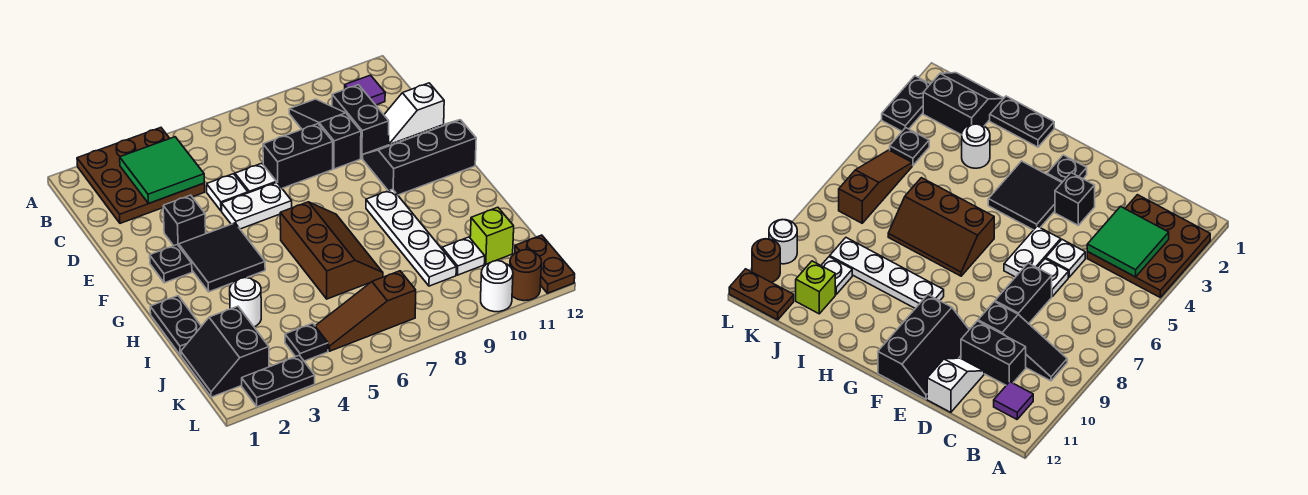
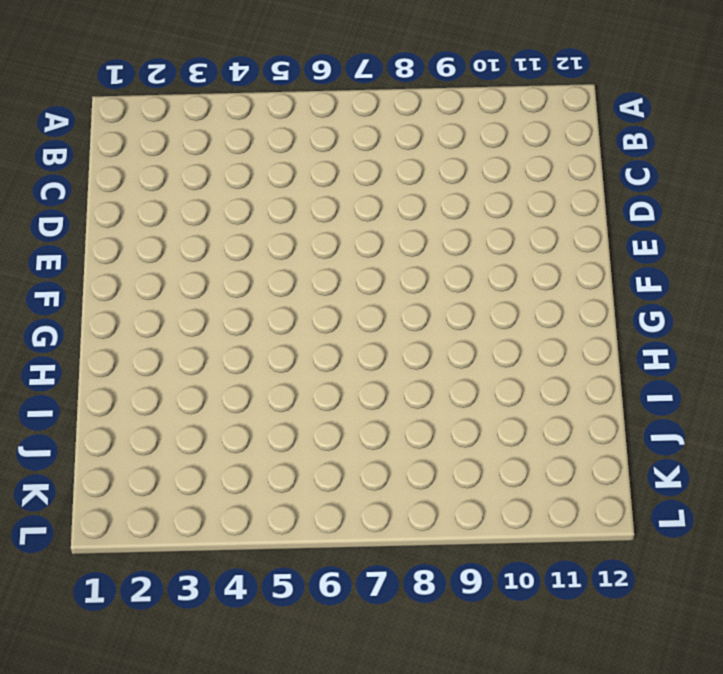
none -> brown plate A2:C4 level 1
none -> black slope B9:D9 level 1 top D
none -> purple tile B11 level 1

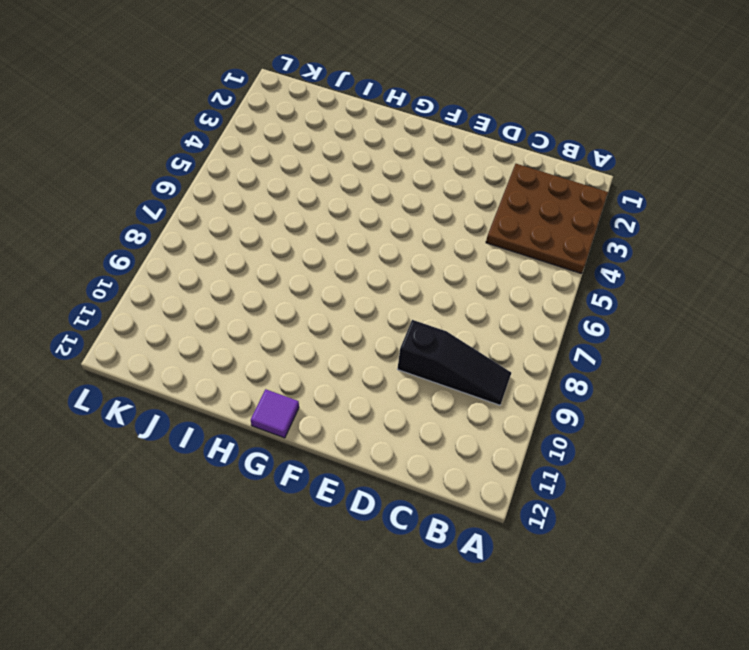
purple tile G12 level 1 -> purple tile B11 level 1
none -> black brick C10:D10 level 1
none -> white plate D5 level 1
none -> white plate D6 level 1

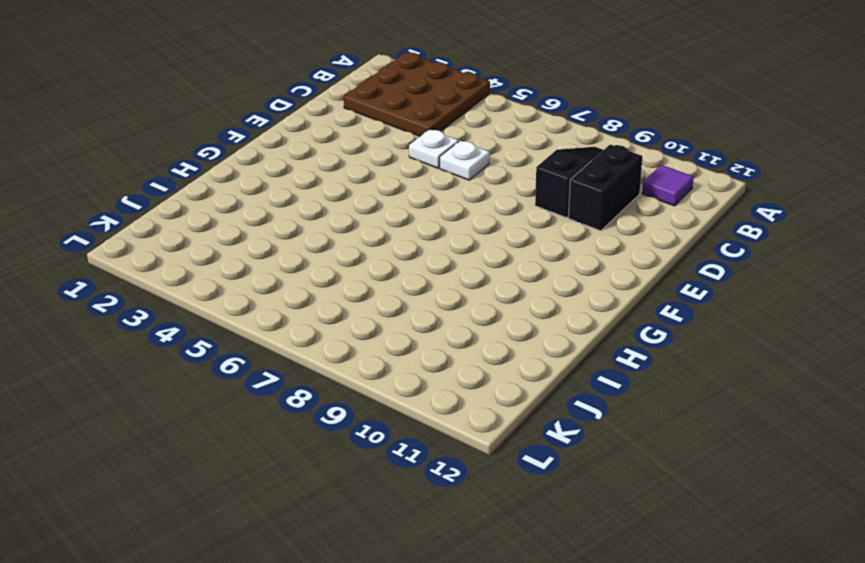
none -> black brick D7:D8 level 1
none -> white slope D11:D12 level 1 top 12
none -> black brick E3 level 1

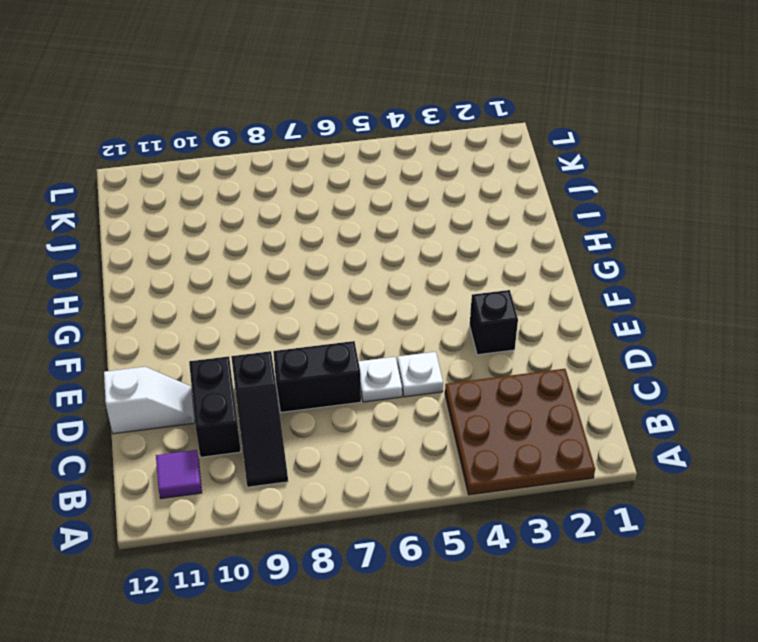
none -> white plate E5:E6 level 1
none -> black slope E10:F12 level 1 top F
none -> black plate F2 level 1

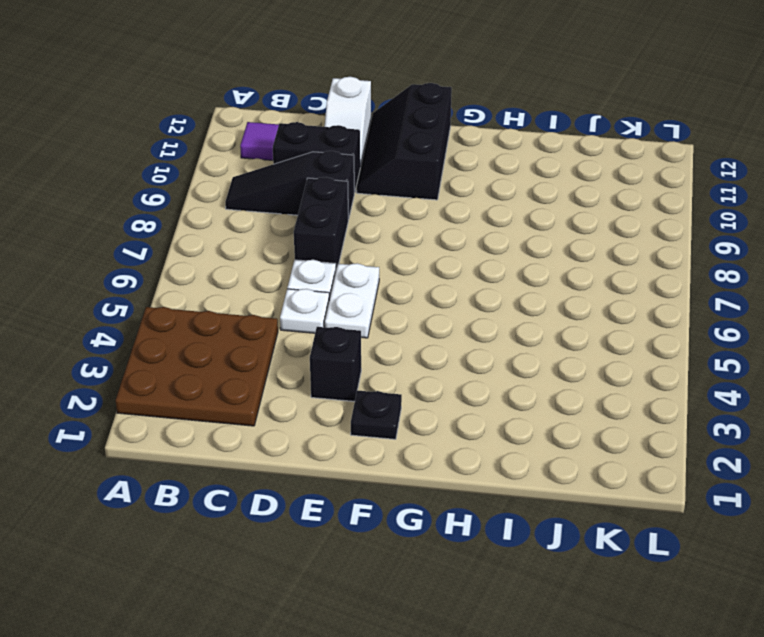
none -> black tile F3:G4 level 1
none -> brown slope G6:I7 level 1 top 6
none -> white plate G9:J9 level 1

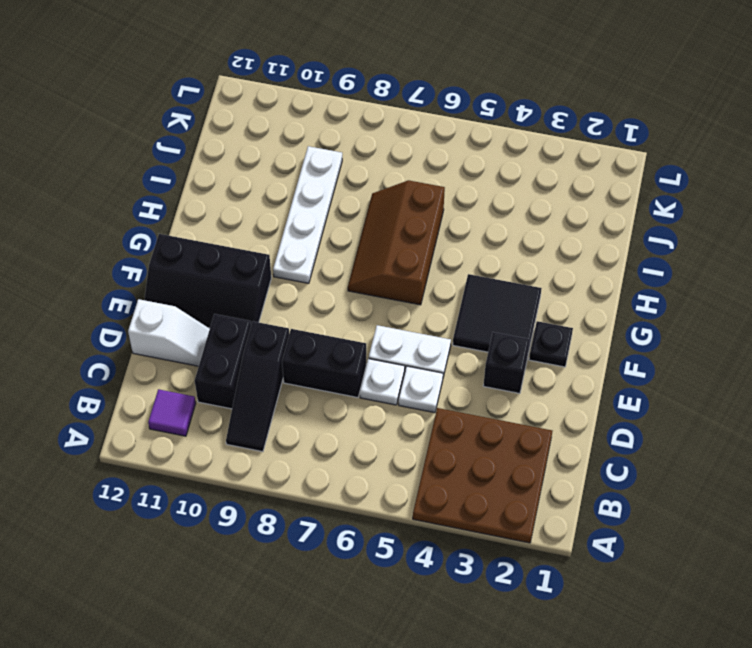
none -> black plate H1:I1 level 1
none -> white round brick I3 level 1
none -> black slope J1:K2 level 1 top 2

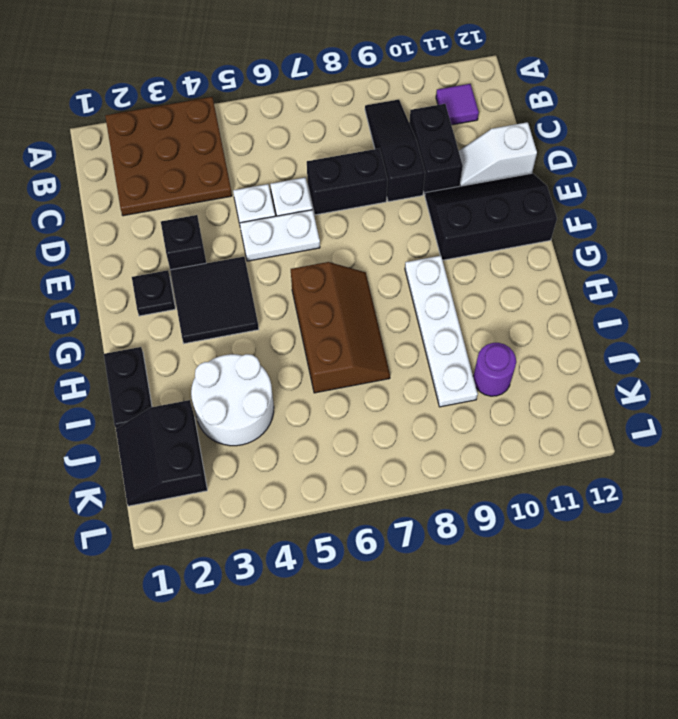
white round brick I3:J4 level 1 -> white round brick I3 level 1
purple round brick J10 level 1 -> white plate J10 level 1
none -> lime brick J11 level 1
none -> black plate K4 level 1
none -> brown slope K5:K7 level 1 top 7

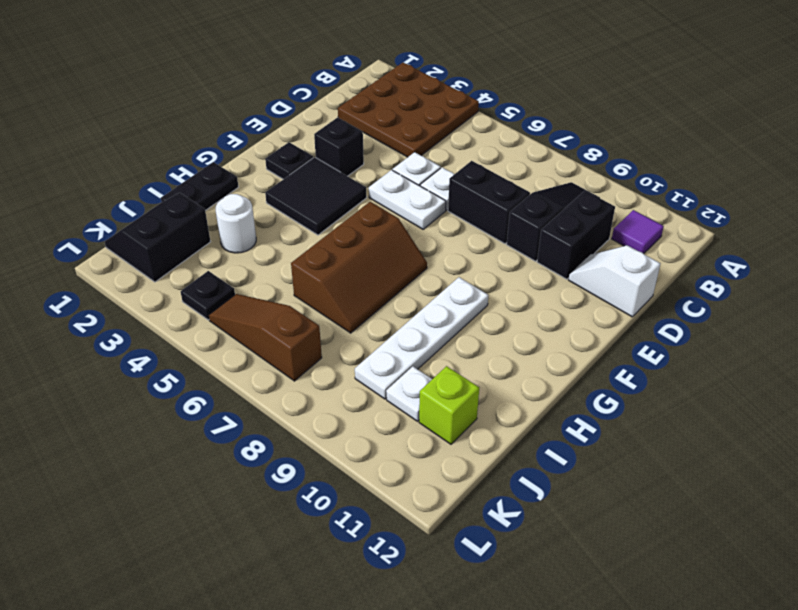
none -> black slope E10:F12 level 1 top F
none -> brown plate K12:L12 level 1
none -> black plate L2:L3 level 1

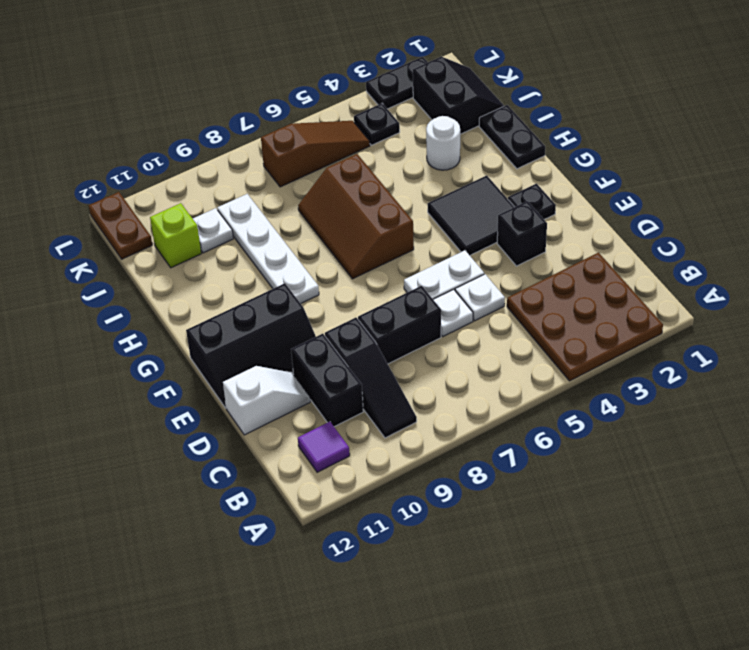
none -> white round brick L10 level 1
none -> brown round brick L11 level 1
none -> green tile B3:C4 level 2

